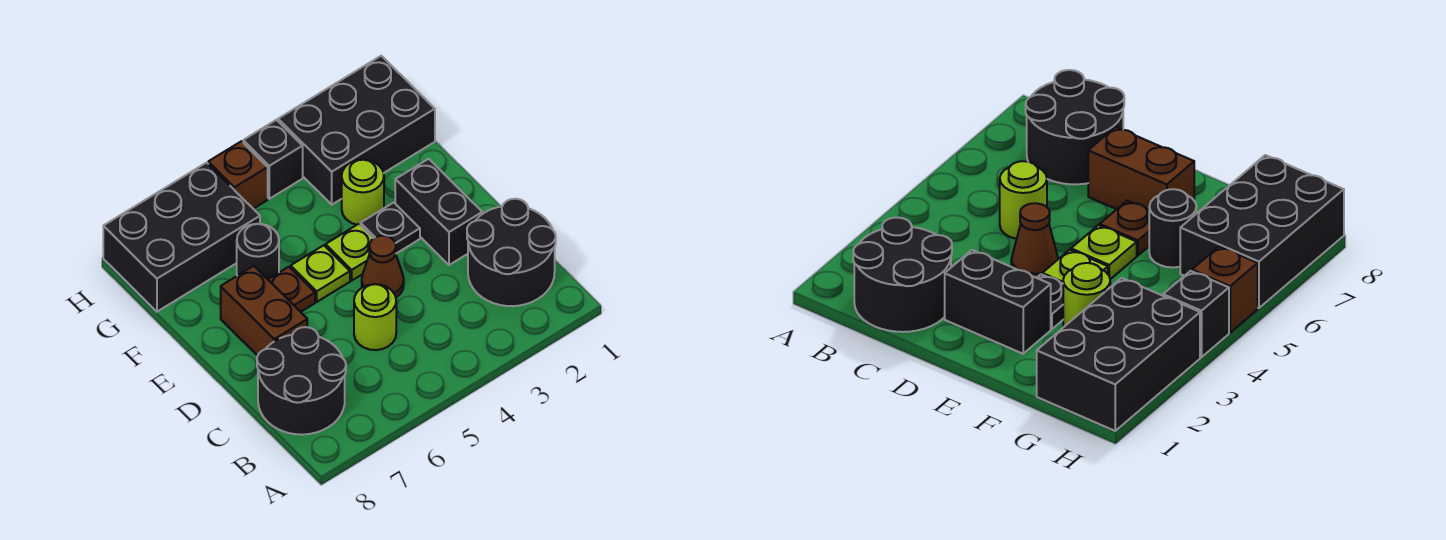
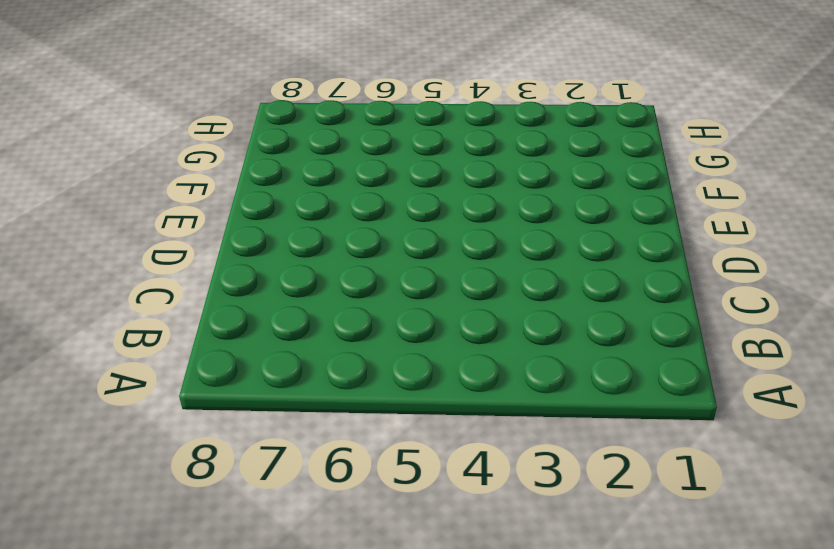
none -> black round brick B1:C2 level 1
none -> black round brick B7:C8 level 1
none -> lime round brick C5 level 1

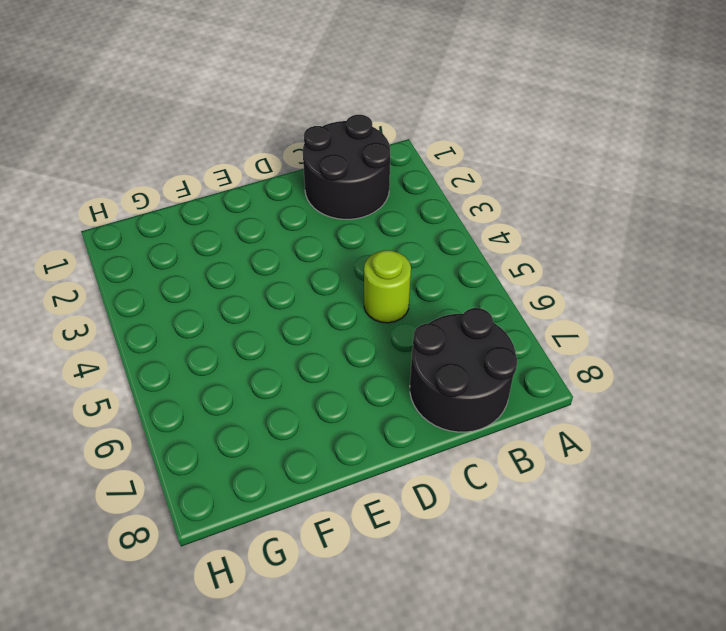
none -> black brick D2:E2 level 1
none -> brown cone D4 level 1
none -> brown brick D7:E7 level 1

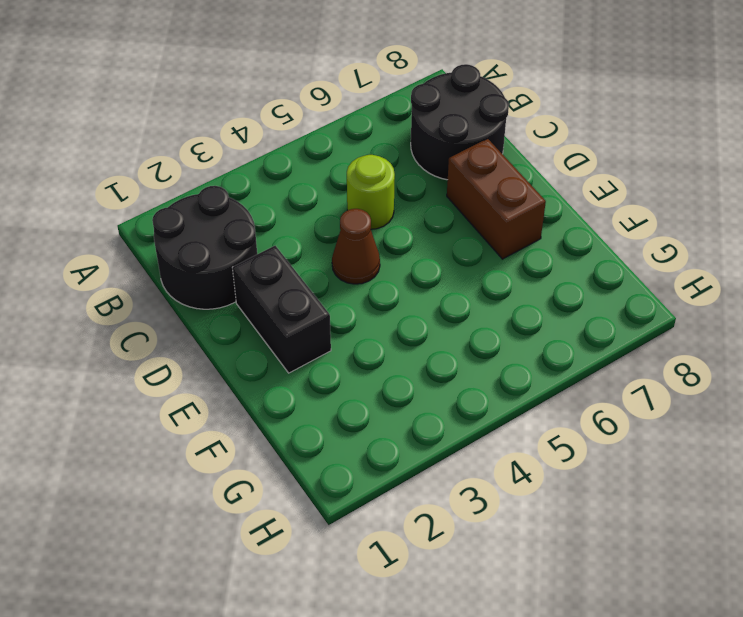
none -> black plate E3 level 1
none -> lime plate E4 level 1
none -> lime plate E5 level 1

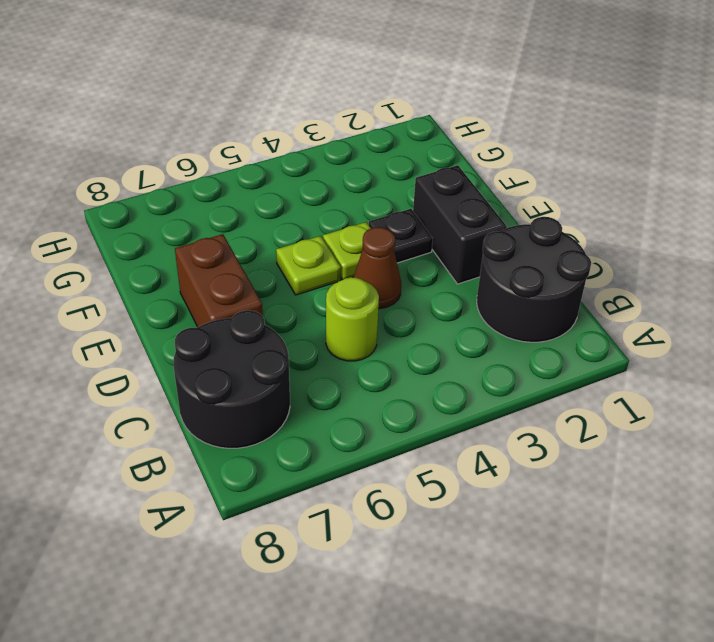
none -> brown plate E6 level 1
none -> lime round brick F3 level 1
none -> black round brick F6 level 1

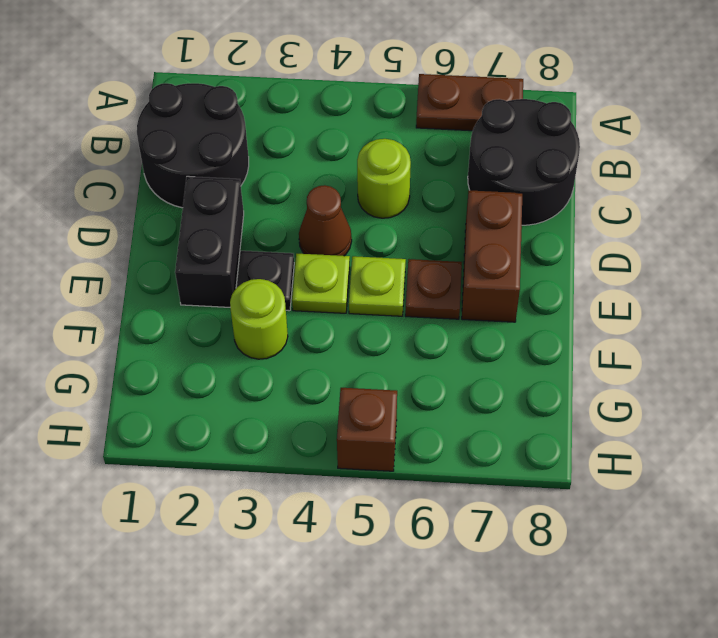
brown plate A6:A7 level 1 -> none
none -> black round brick F6 level 1
none -> black brick G1:H3 level 1
none -> black brick G6:H8 level 1

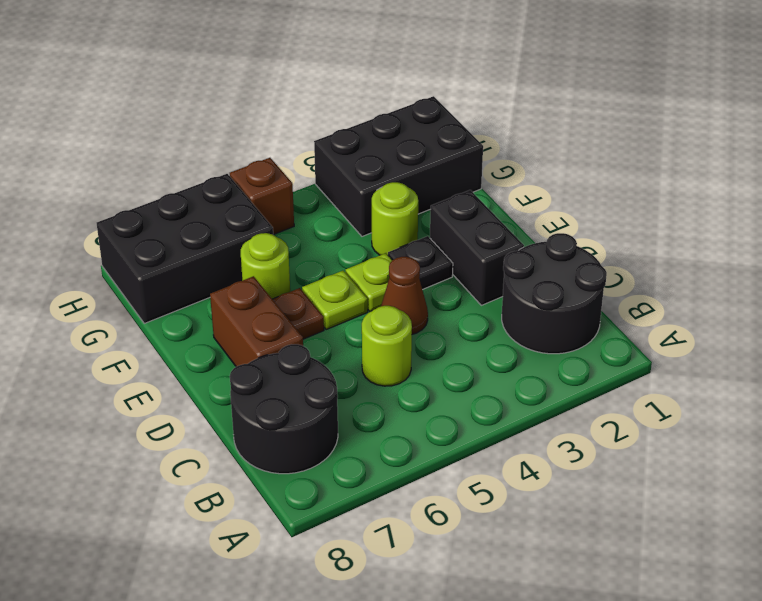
lime round brick F6 level 1 -> black round brick F6 level 1
none -> black brick H4 level 1

